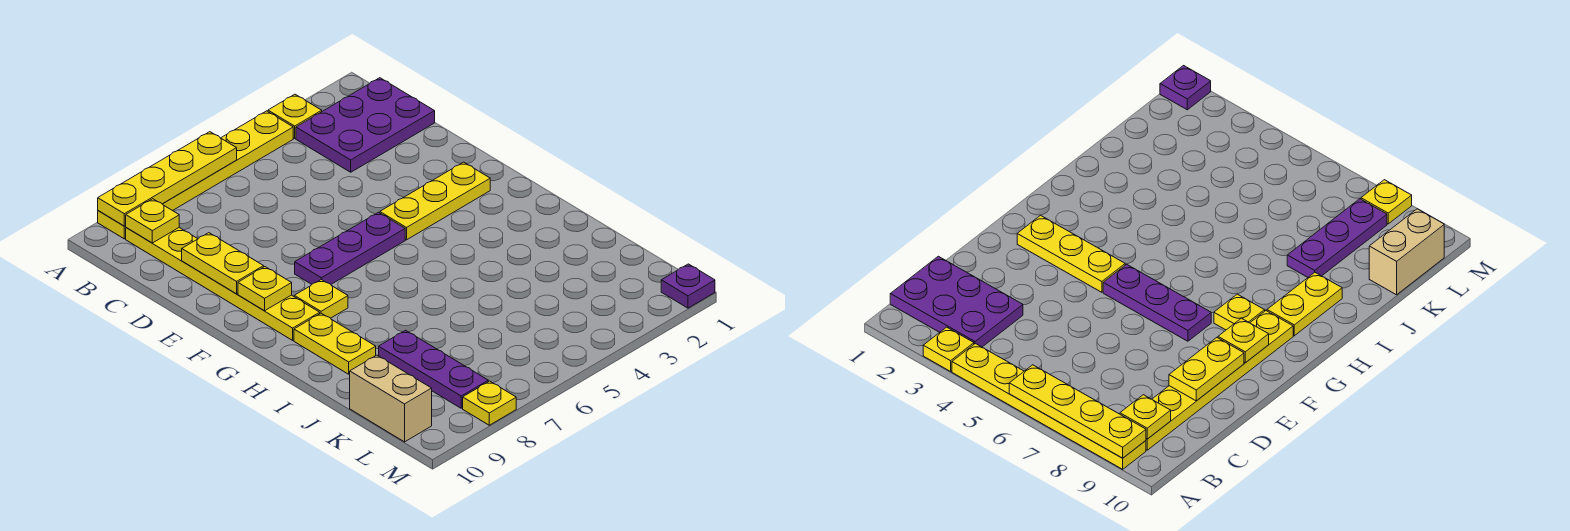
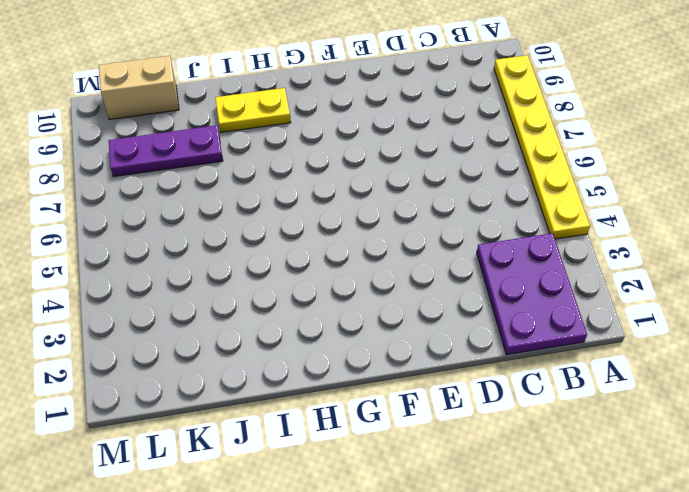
none -> yellow plate A3 level 1
none -> yellow plate B9:G9 level 1
none -> yellow plate F2:F4 level 1

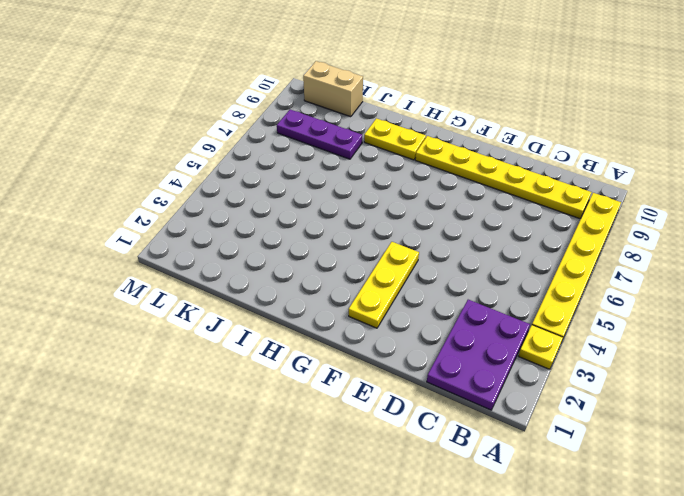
none -> purple plate F5:F7 level 1
none -> yellow plate G8 level 1
none -> purple plate M1 level 1

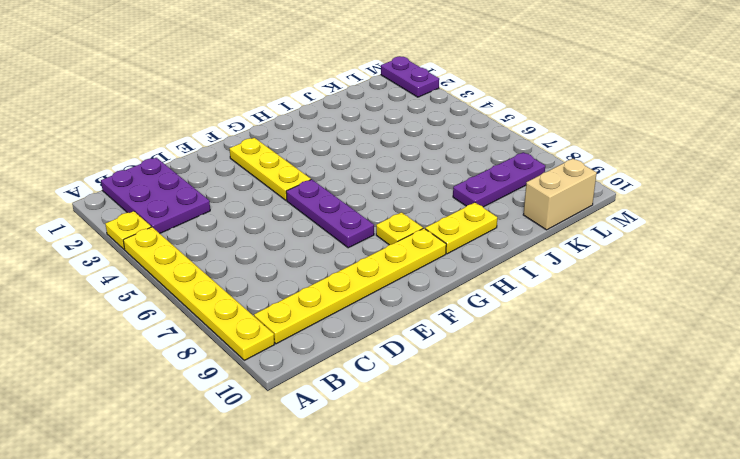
purple plate M1:M2 level 1 -> purple plate M1 level 1
none -> yellow plate M8 level 1
none -> yellow plate A6:A9 level 2
none -> yellow plate B9 level 2

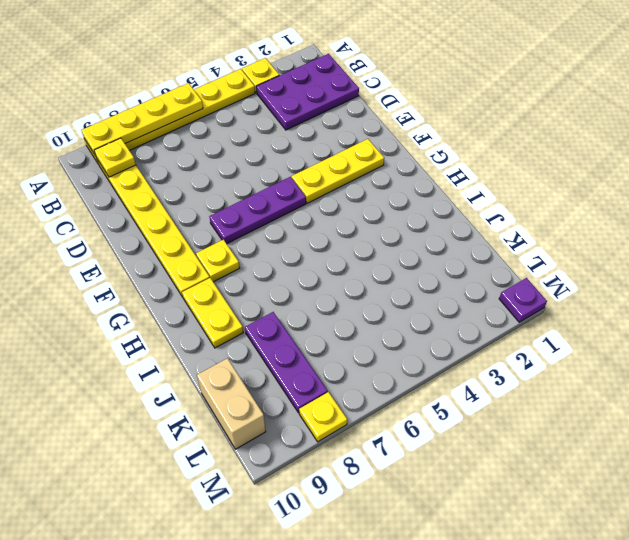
none -> yellow plate D9:E9 level 2
none -> yellow plate F9 level 2

